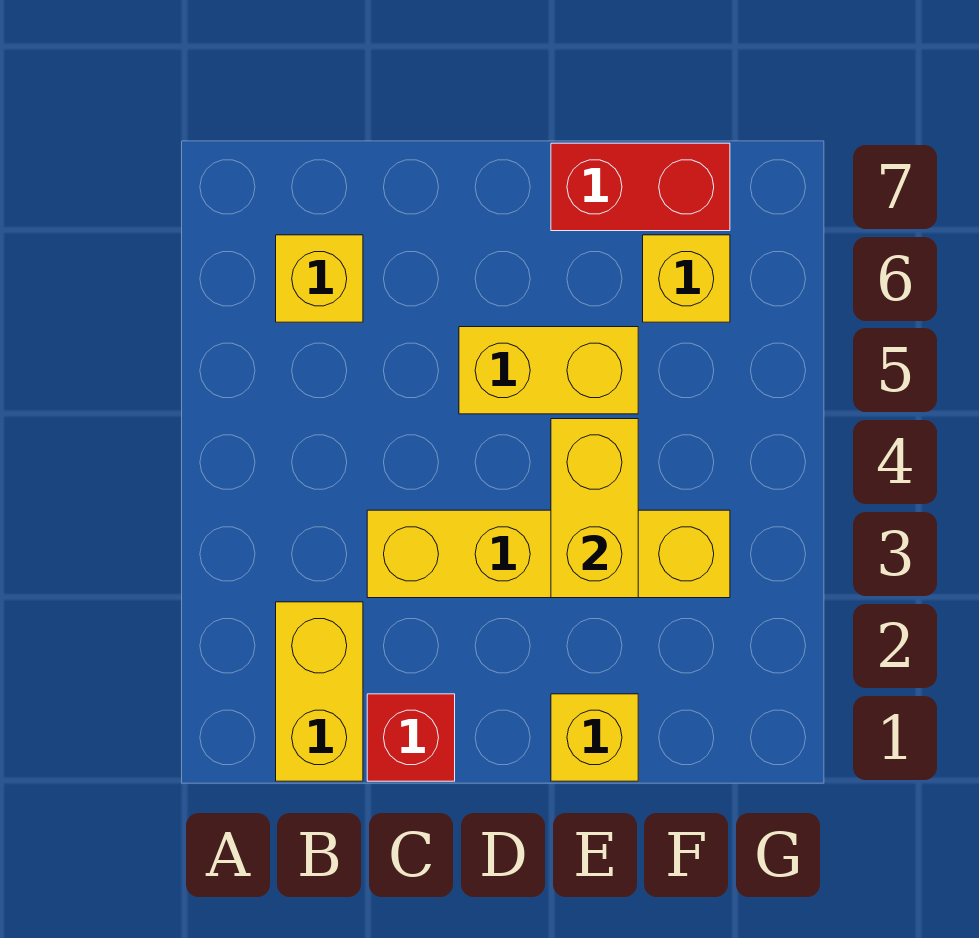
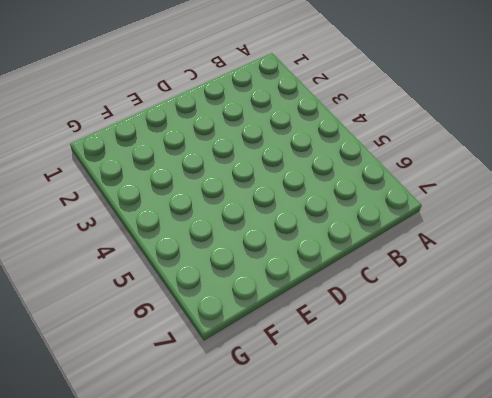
none -> yellow brick B1:B2 level 1
none -> yellow brick B6 level 1

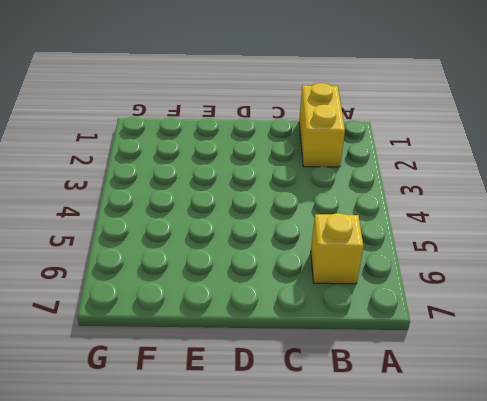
none -> red brick C1 level 1
none -> yellow brick C3:F3 level 1

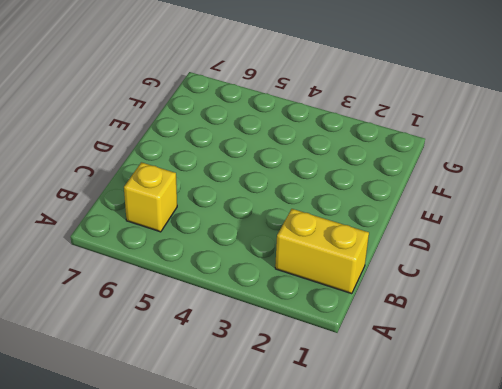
none -> red brick C1 level 1
none -> yellow brick C3:F3 level 1

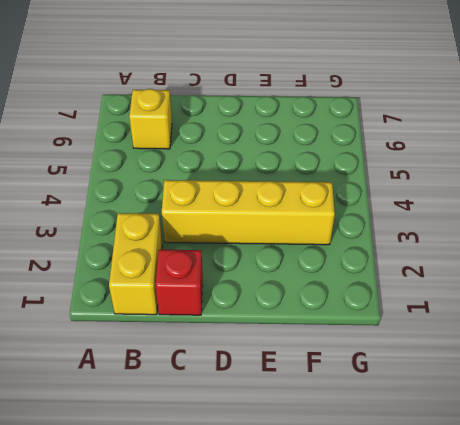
none -> yellow brick D5:E5 level 1
none -> yellow brick E1 level 1

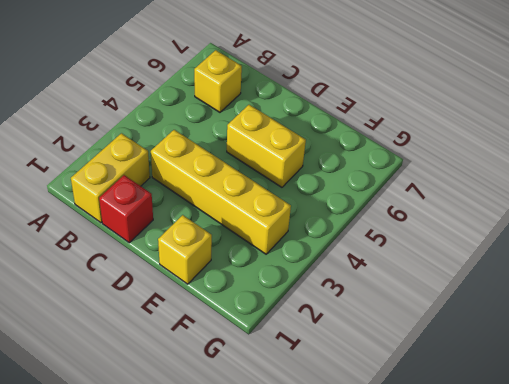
none -> red brick E7:F7 level 1
none -> yellow brick F6 level 1

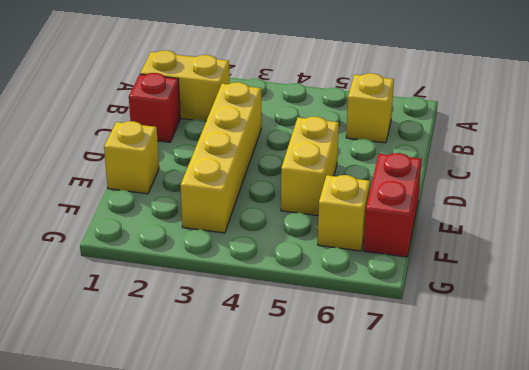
none -> yellow brick E3:E4 level 2

